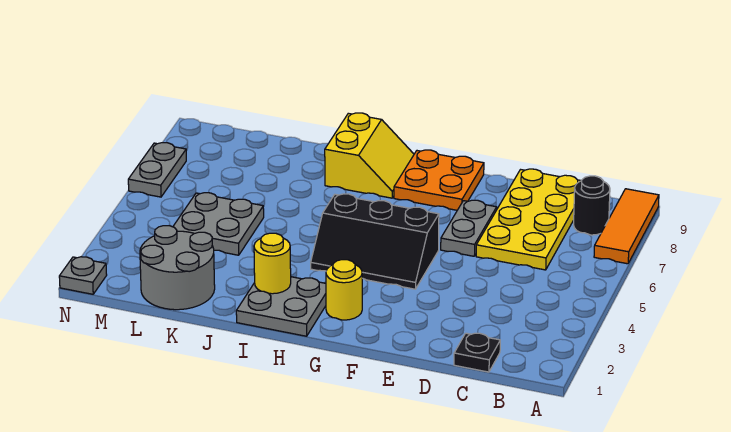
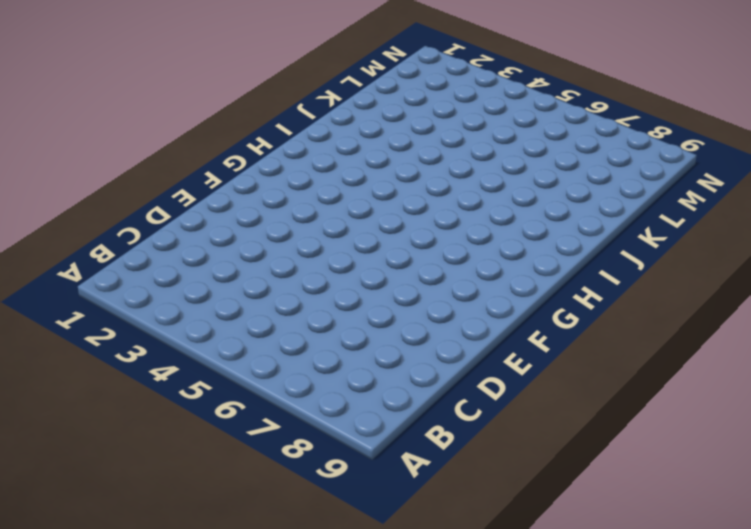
none -> orange tile A7:A9 level 1
none -> black round brick B8 level 1
none -> black plate C1 level 1

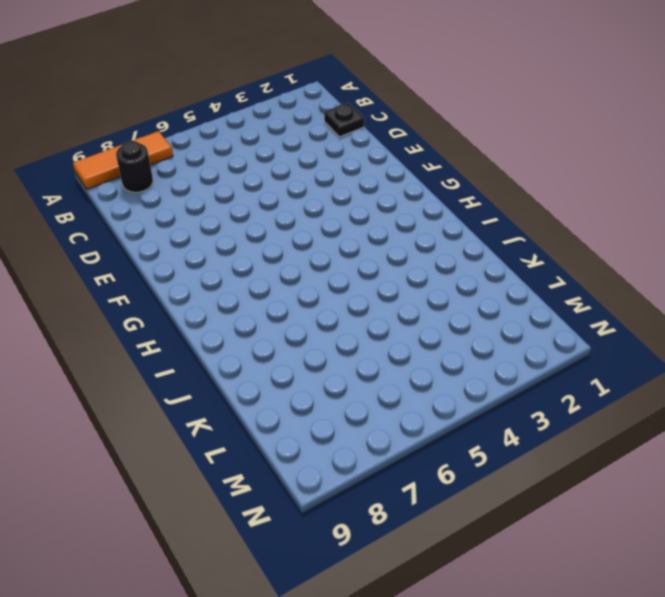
none -> yellow plate C6:D9 level 1
none -> grey plate E6:E7 level 1
none -> black slope F4:H5 level 1 top 5

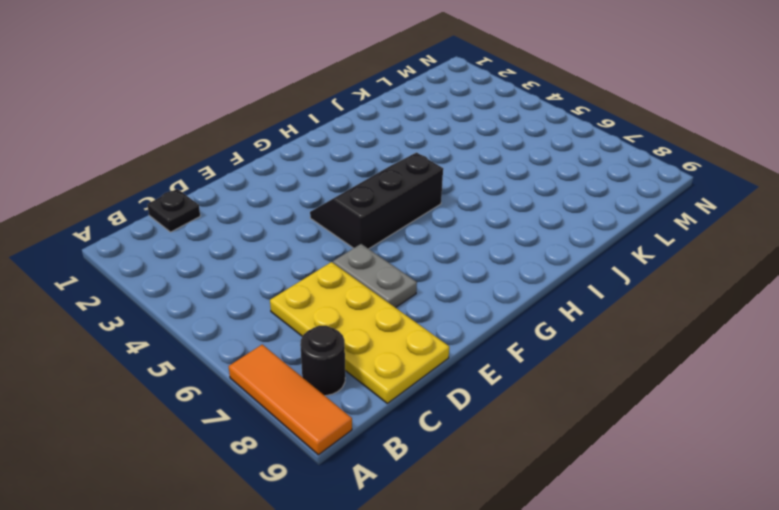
none -> orange plate F8:G9 level 1
none -> yellow round brick G2 level 1
none -> grey plate H1:I2 level 1

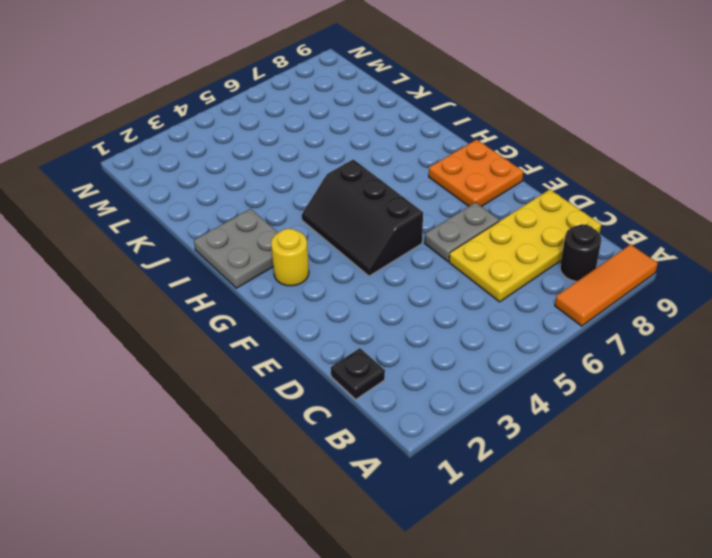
none -> yellow slope H8:I9 level 1 top I
none -> grey round brick K1:L2 level 1
none -> grey plate K4:L5 level 1

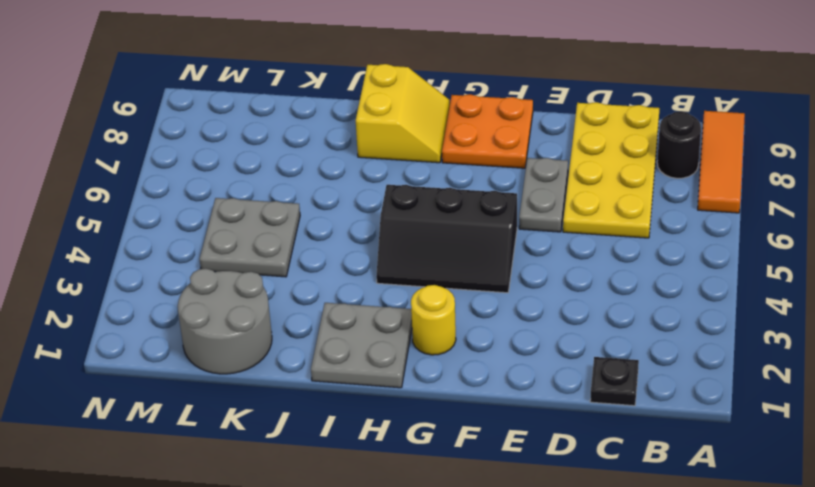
none -> grey plate N1 level 1
none -> grey plate N6:N7 level 1
none -> yellow round brick I2 level 2

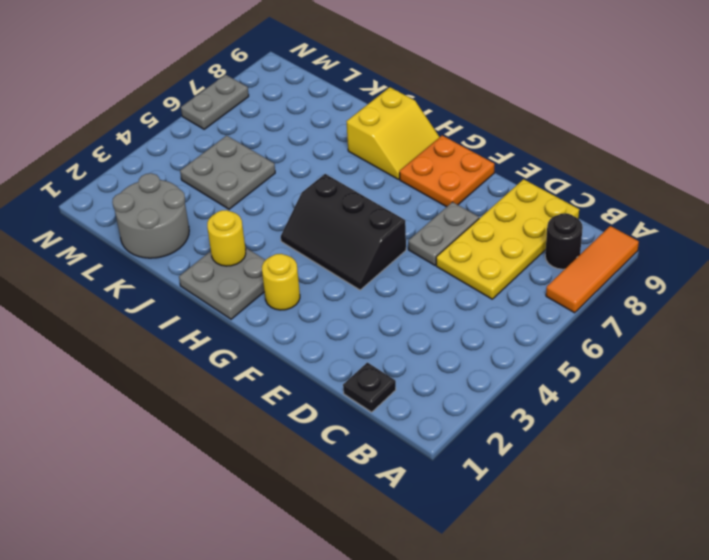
none -> grey plate N1 level 1

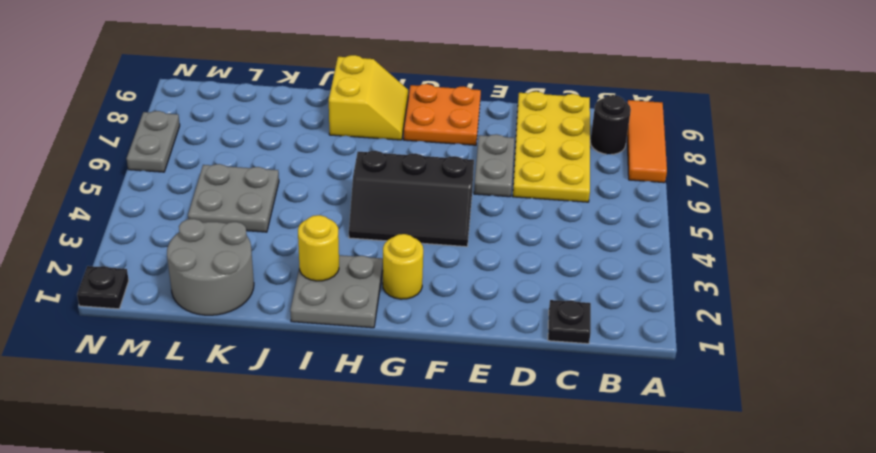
black plate N1 level 1 -> grey plate N1 level 1

